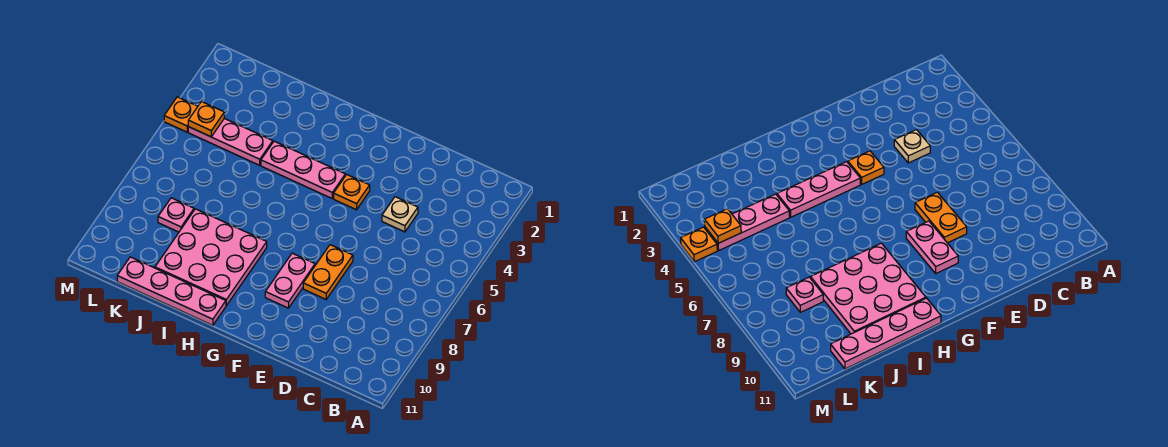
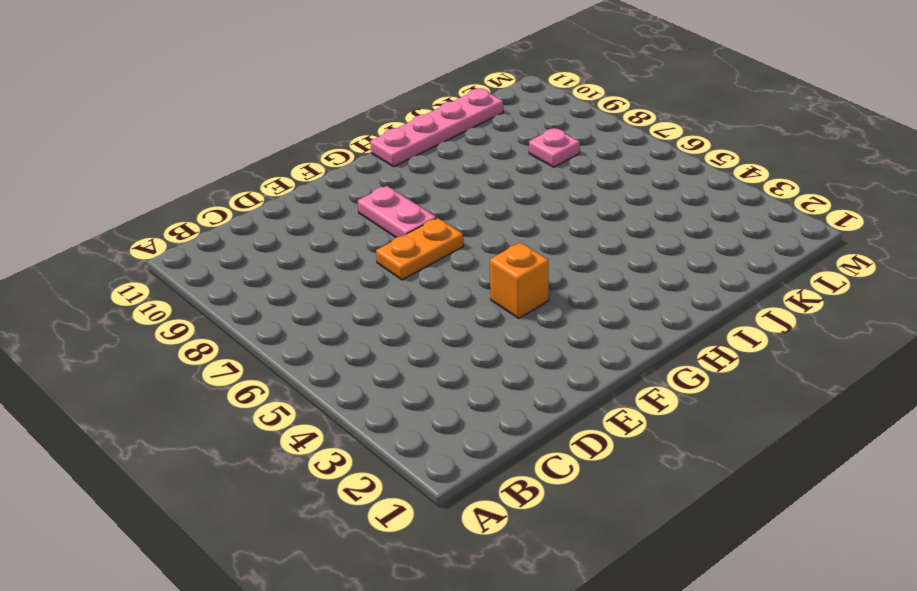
orange plate E7:F7 level 1 -> orange plate E7:E8 level 1
orange brick F4 level 1 -> orange plate F4 level 1
none -> tan plate D4 level 1
none -> pink plate G4:I4 level 1

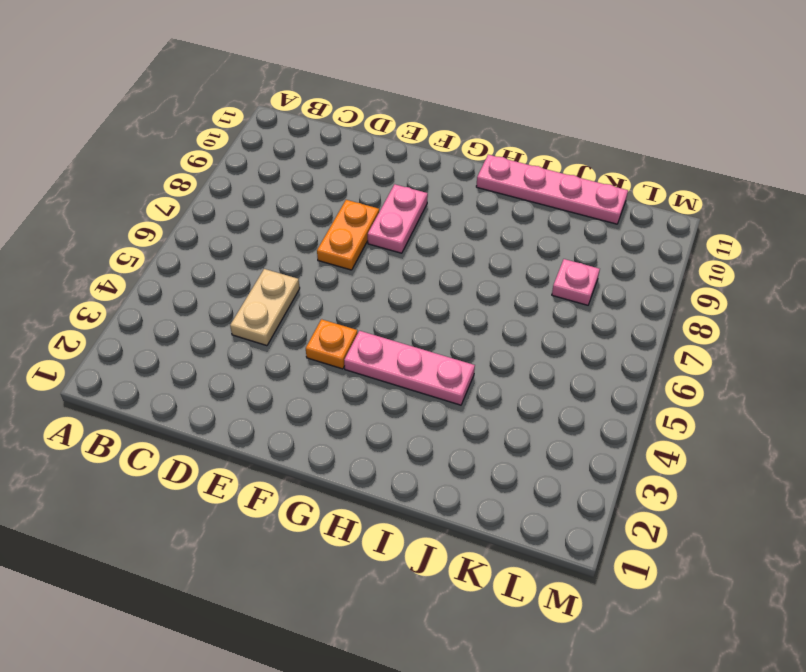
tan plate D4:D5 level 1 -> tan plate D4 level 1
none -> pink plate H8:J10 level 1
none -> pink plate J4:L4 level 1

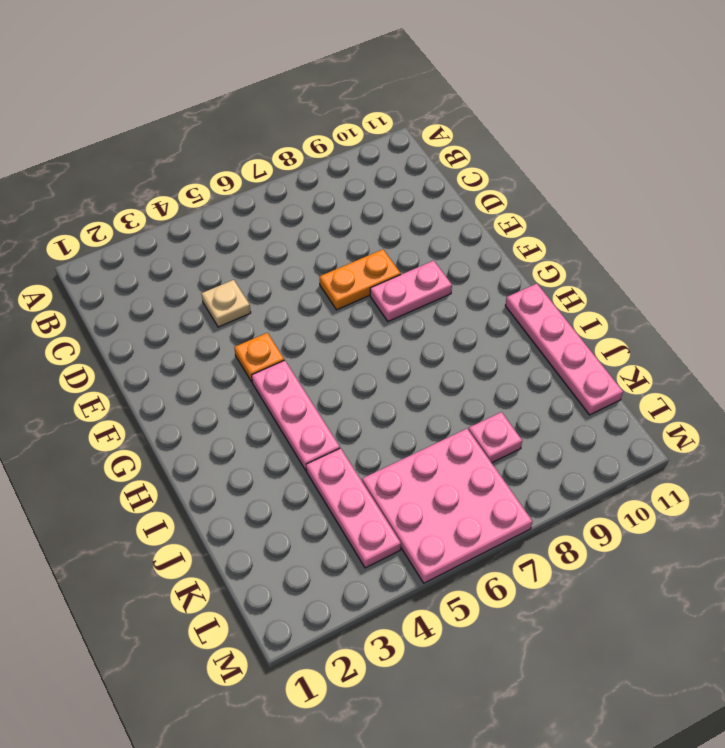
pink plate K5:M7 level 1 -> pink plate H8:J10 level 1
none -> orange plate M4 level 1
none -> orange plate L4 level 2

